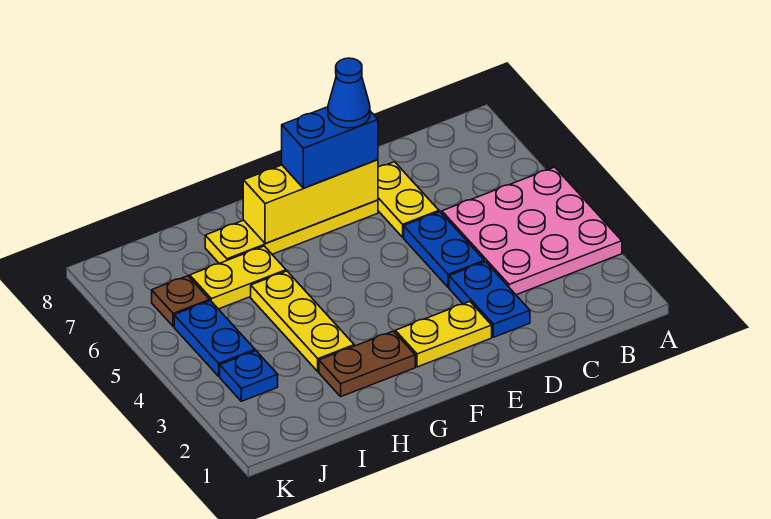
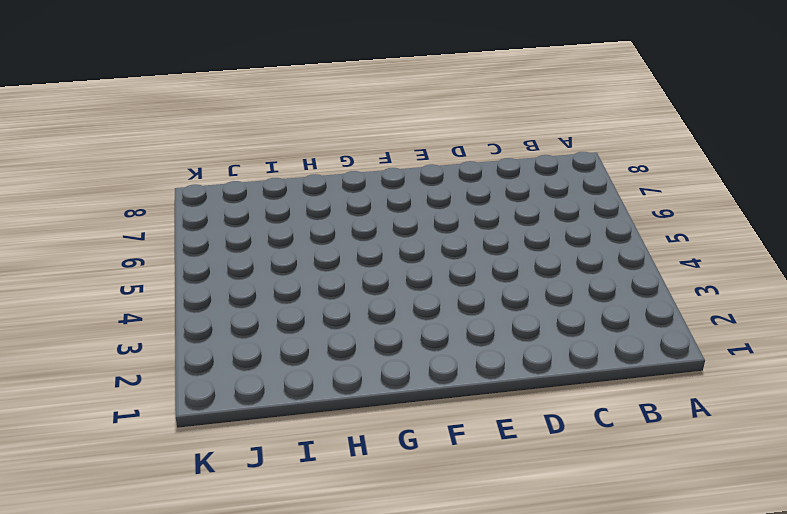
none -> pink plate A3:C5 level 1
none -> blue plate D2:D3 level 1
none -> blue plate D4:D5 level 1

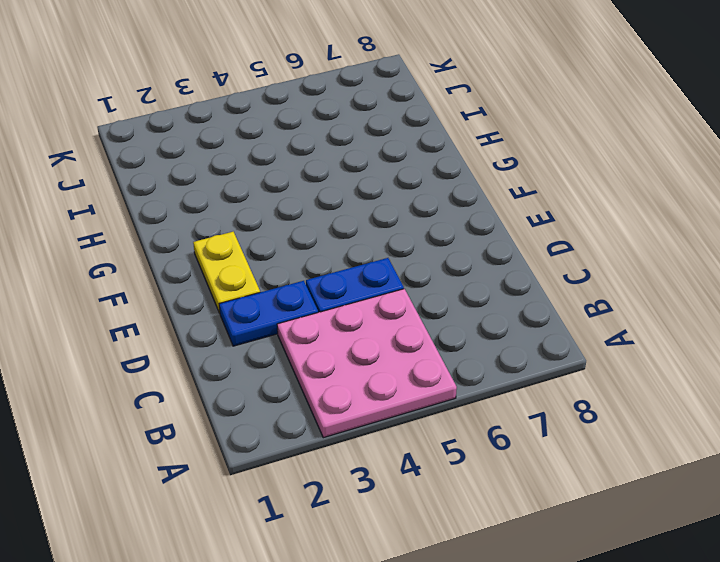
none -> yellow plate D6:D7 level 1
none -> yellow plate E7:H7 level 1
none -> brown plate G2:H2 level 1

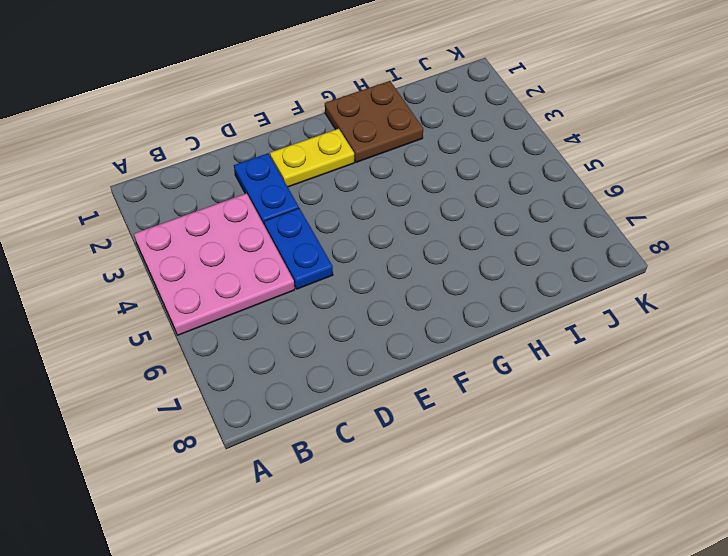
brown plate G1:H2 level 1 -> brown plate G2:H2 level 1
none -> yellow plate D6:D7 level 1
none -> yellow plate E7:H7 level 1
none -> yellow plate H3:H5 level 1

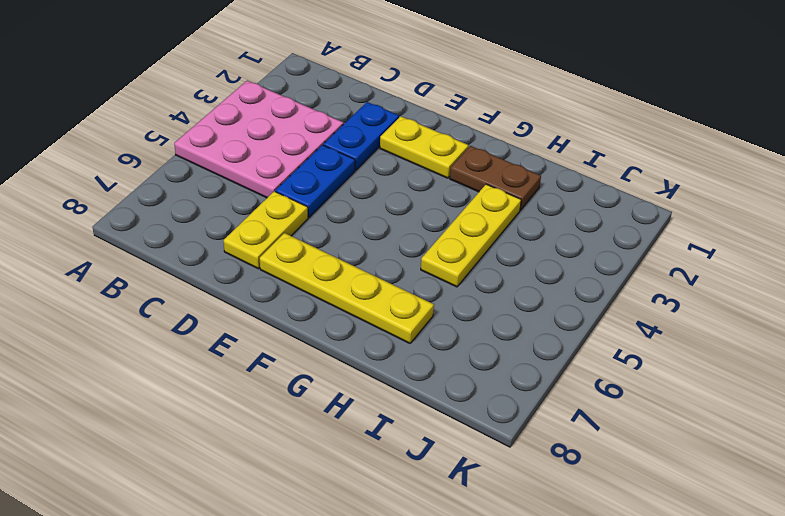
none -> yellow plate H6:I6 level 1
none -> blue plate J3 level 1
none -> blue plate J4:J5 level 1

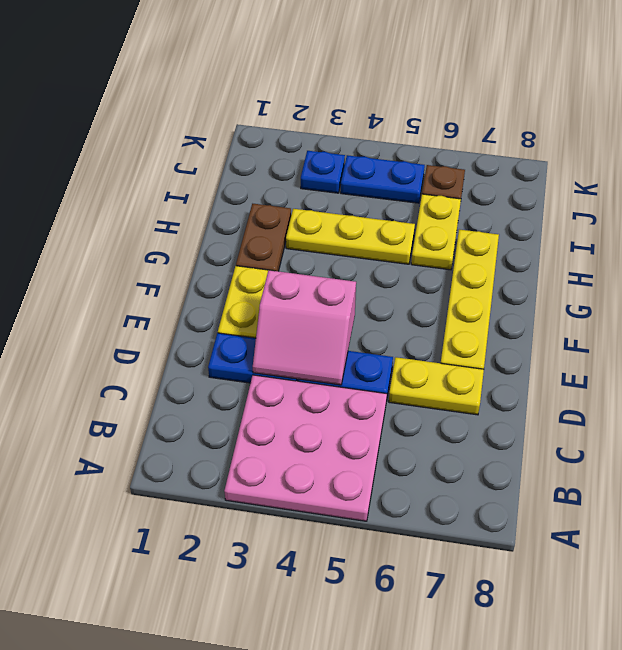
pink slope D3:E4 level 2 top E -> none
none -> yellow brick E7:G7 level 2
none -> blue brick E7:F7 level 3
none -> blue cone E7 level 4

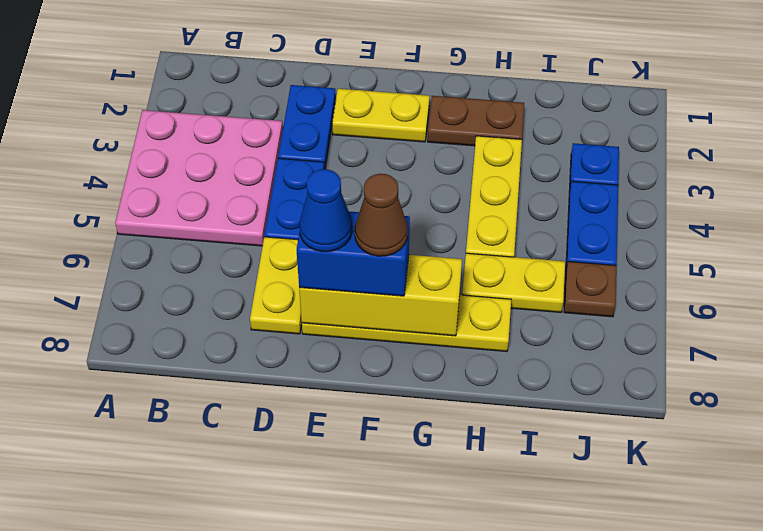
brown cone F7 level 4 -> none

